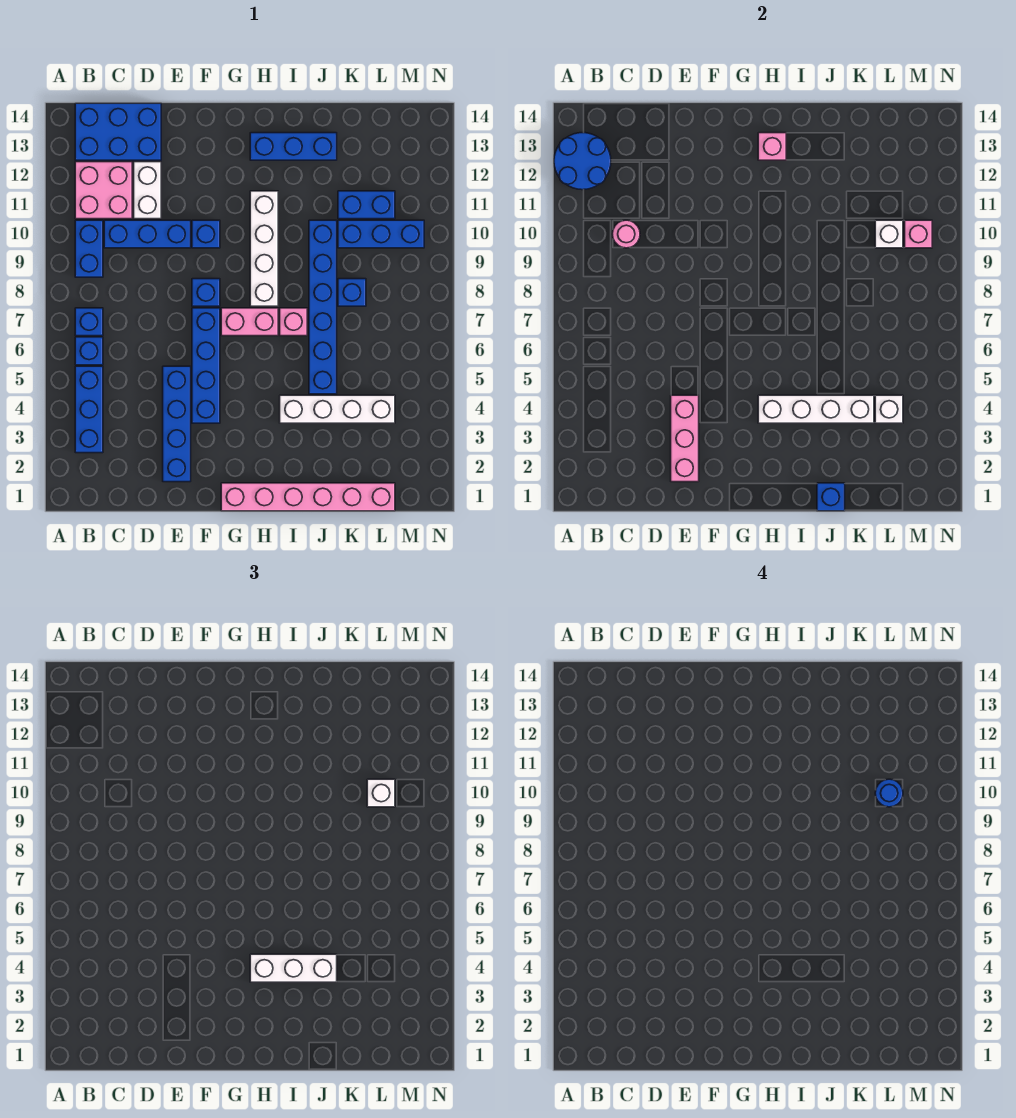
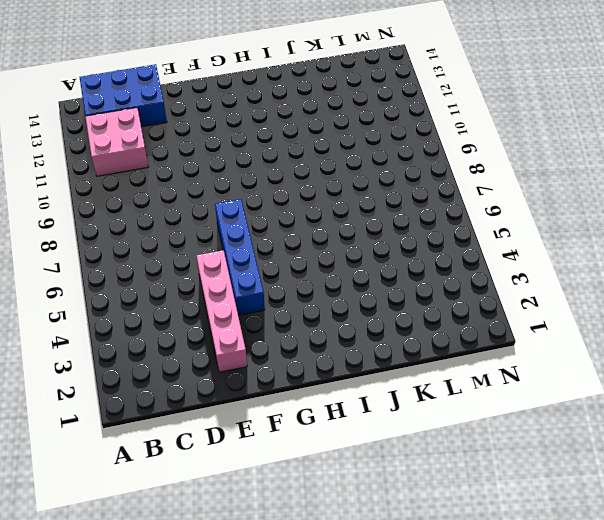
pink brick E2:E5 level 1 -> blue brick E2:E5 level 1
none -> blue brick B3:B5 level 1
none -> blue brick B6 level 1
none -> blue brick B7 level 1
none -> blue brick B9:B10 level 1

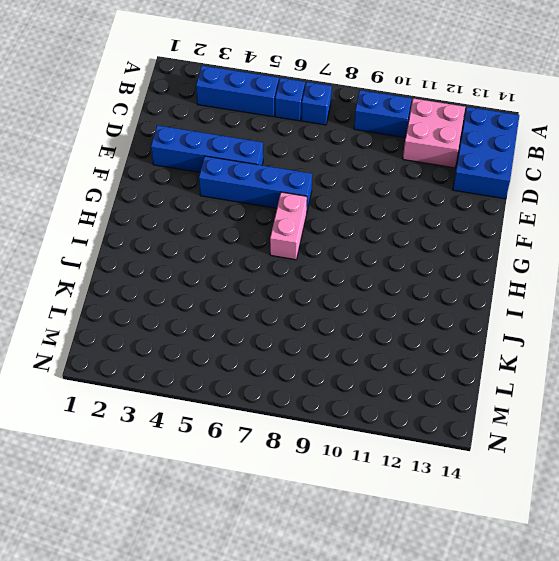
none -> blue brick C10:E10 level 1
none -> white brick D11:D12 level 1
none -> blue brick F8 level 1
none -> blue brick F10 level 1

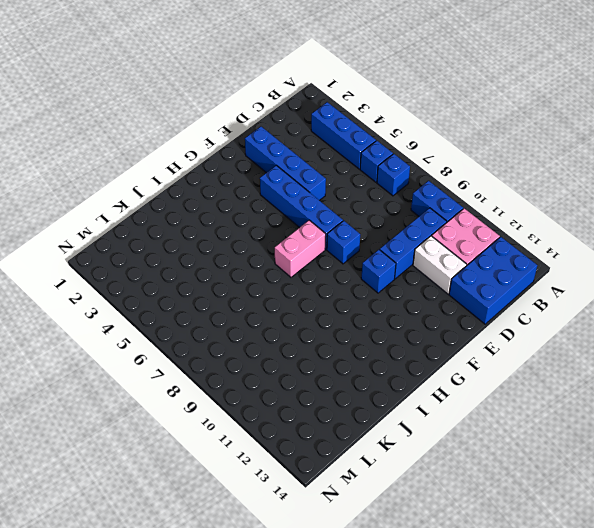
none -> pink brick G1:L1 level 1
none -> white brick H8:H11 level 1
none -> blue brick H13:J13 level 1
none -> white brick I4:L4 level 1

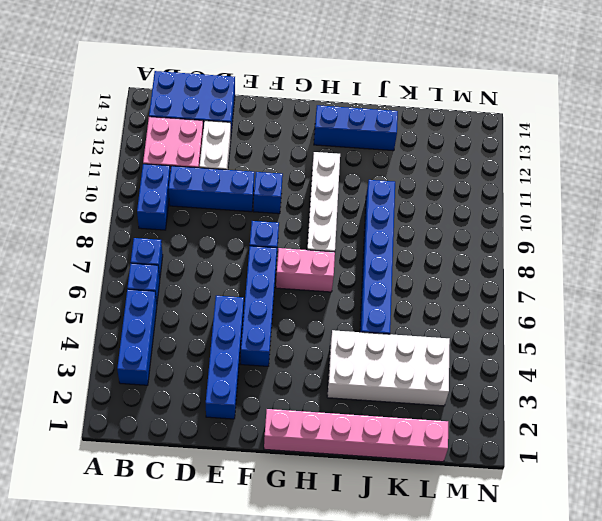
white brick I3:L4 level 1 -> white brick I4:L4 level 1
none -> pink brick I7 level 1
none -> blue brick K8 level 1
none -> blue brick K10:M10 level 1
none -> blue brick K11:L11 level 1

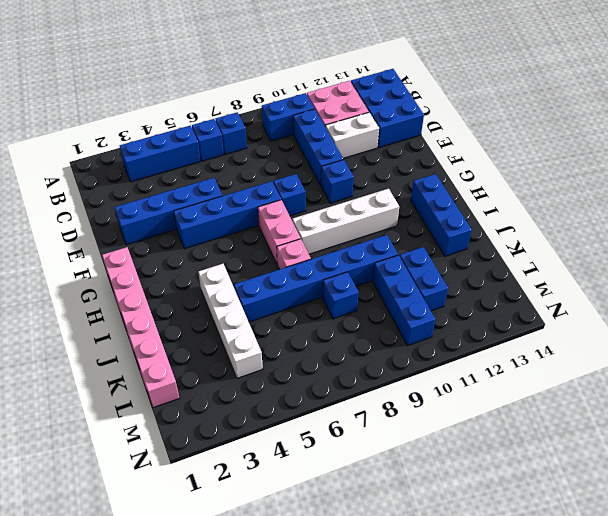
none -> blue round brick A12:B13 level 2
none -> pink round brick C10 level 2
none -> pink brick E2:E4 level 2
none -> white brick H4:K4 level 2

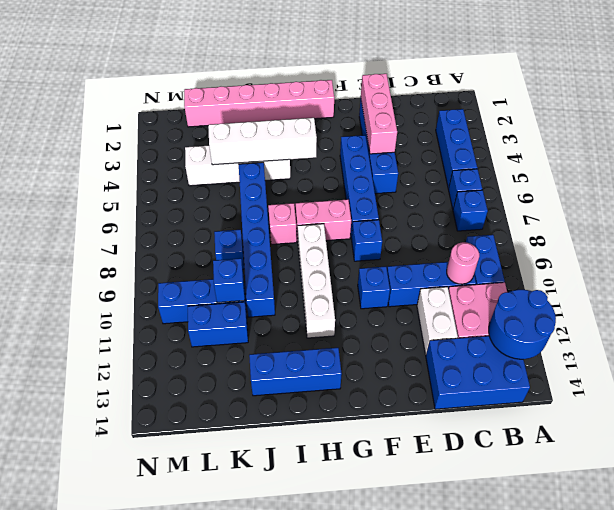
blue brick K10 level 2 -> blue brick J1 level 2
none -> pink brick H13 level 2
none -> white brick L4 level 2
none -> white brick L10 level 2
none -> pink brick M10 level 2

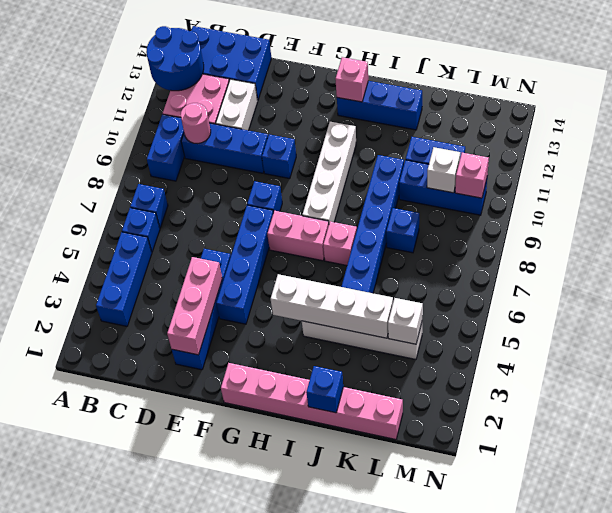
none -> white brick H4:J4 level 3
none -> white brick L10 level 3
none -> blue round brick L10 level 4

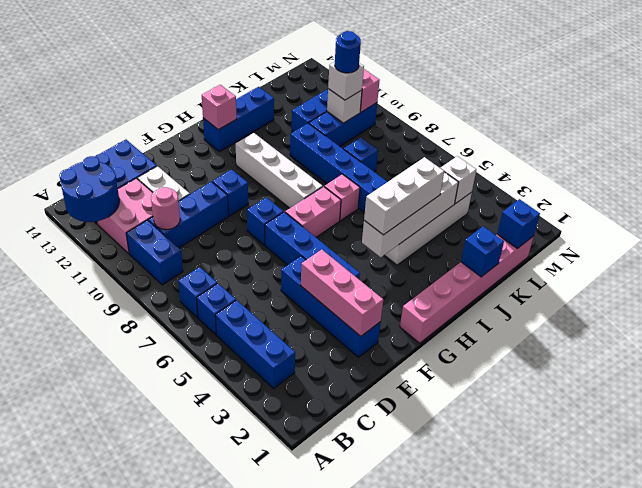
blue brick L1 level 2 -> none

